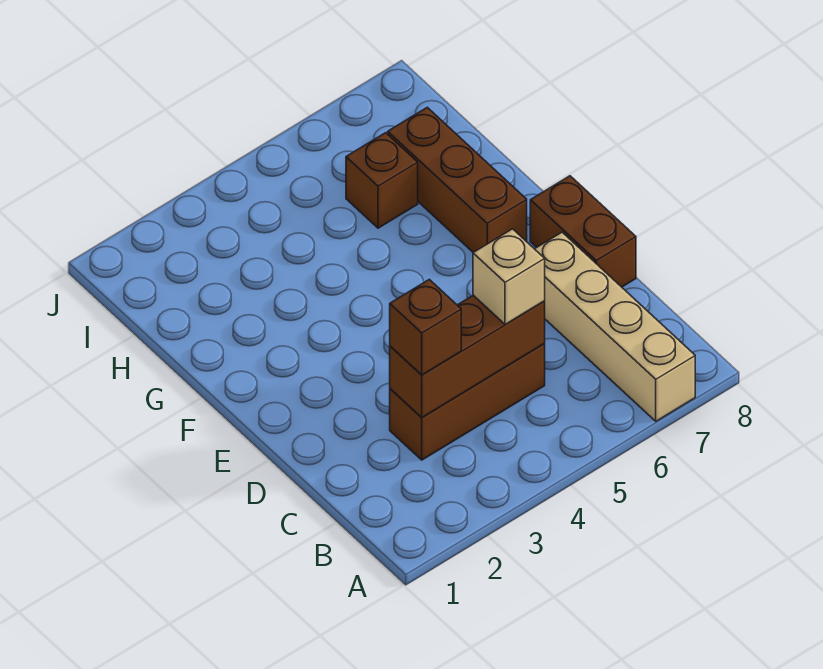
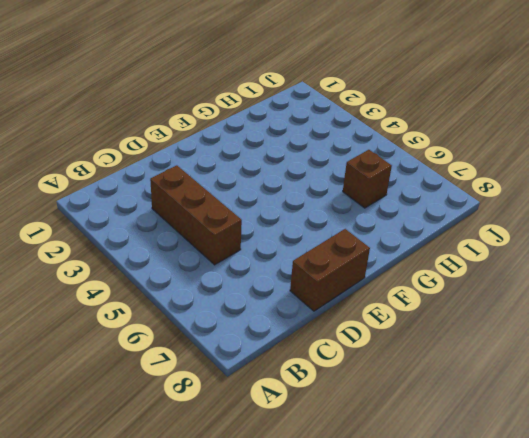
none -> tan brick A7:D7 level 1
none -> brown brick F7:H7 level 1

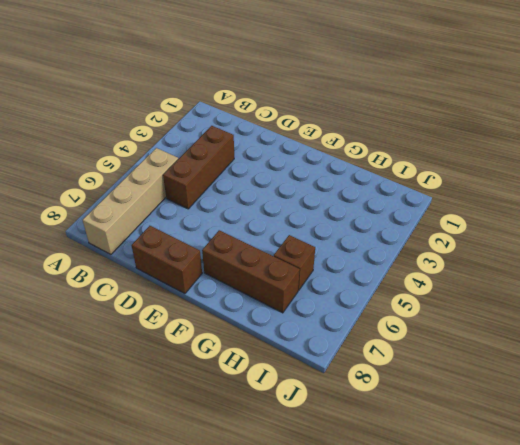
tan brick B5:B8 level 1 -> tan brick A7:D7 level 1
none -> brown brick C3:C5 level 2
none -> brown brick C3 level 3

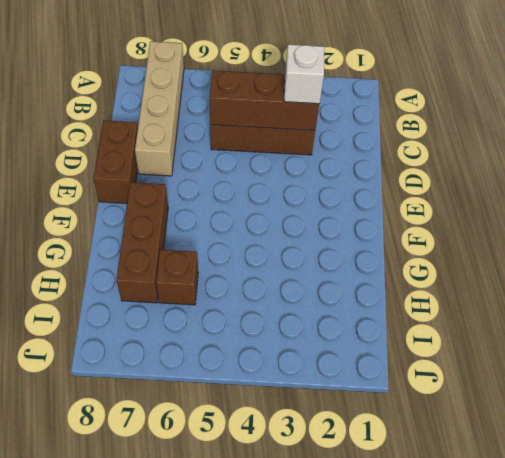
white brick C3 level 3 -> brown brick C3 level 3
none -> tan brick C5 level 3

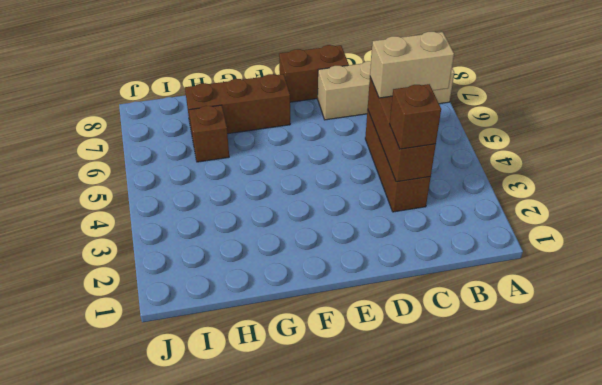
tan brick B5:C5 level 3 -> tan brick C5 level 3

